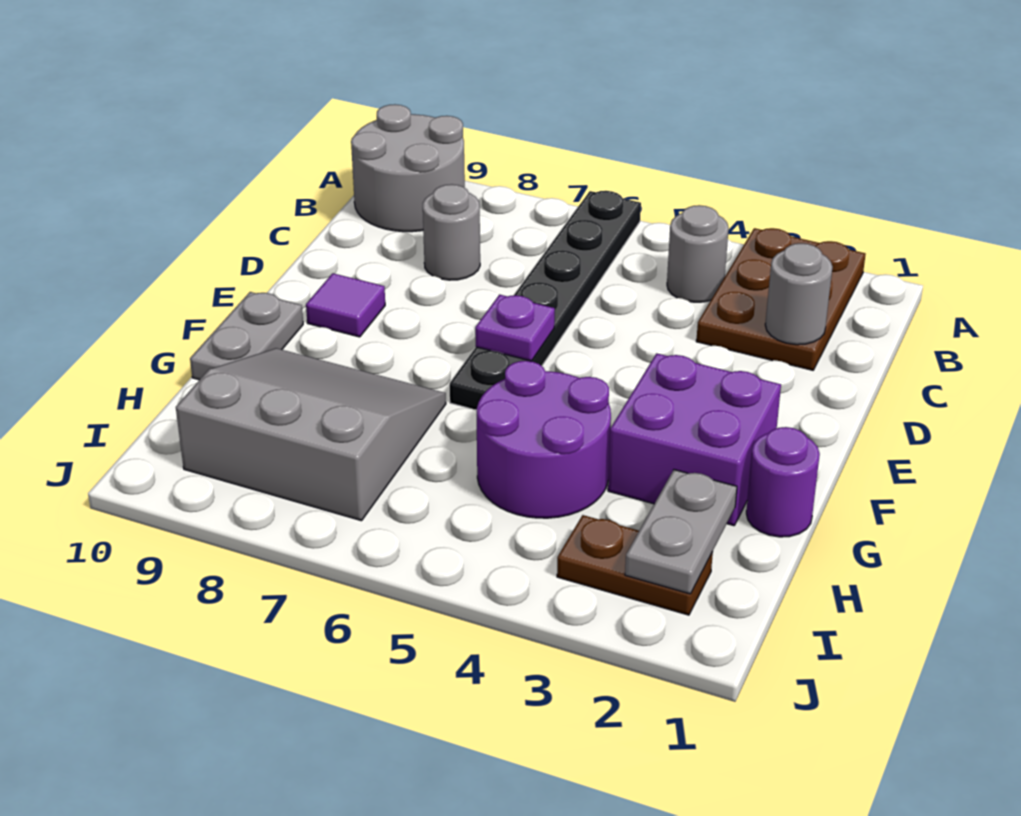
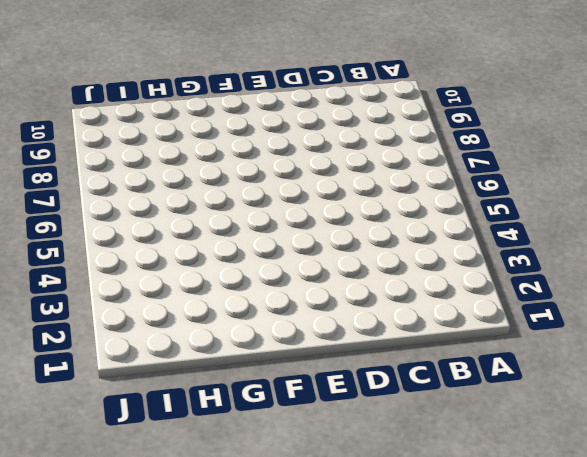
none -> brown plate A2:C3 level 1
none -> black plate A6:F6 level 1
none -> grey round brick A9:B10 level 1

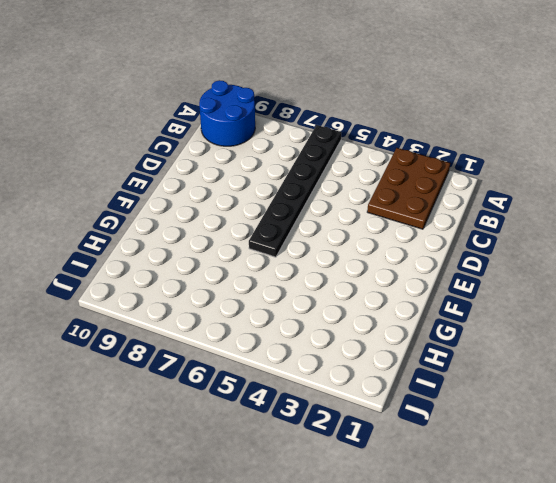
blue round brick A9:B10 level 1 -> grey round brick A9:B10 level 1
none -> grey round brick B4 level 1
none -> grey round brick C8 level 1
none -> purple tile E9 level 1

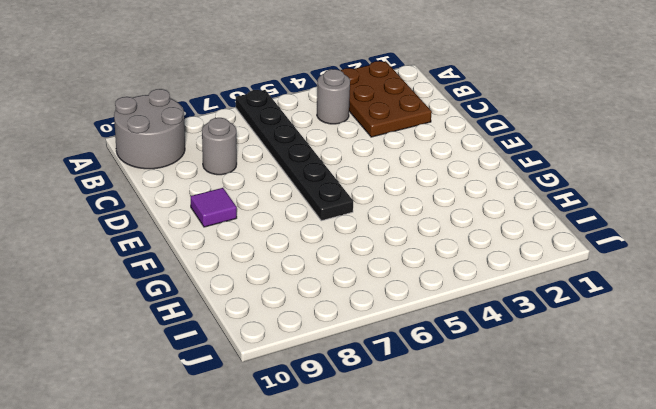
none -> purple brick F2:G3 level 1
none -> grey plate F10:G10 level 1
none -> purple round brick G1 level 1

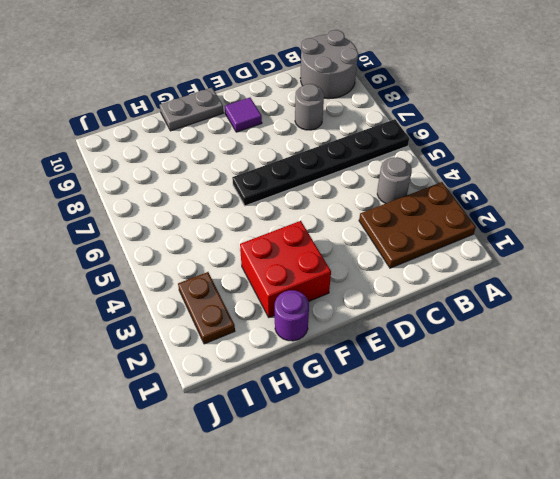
red brick F2:G3 level 1 -> purple brick F2:G3 level 1
none -> purple round brick G4:H5 level 1
none -> grey slope G7:I9 level 1 top I
none -> grey round brick C2 level 2

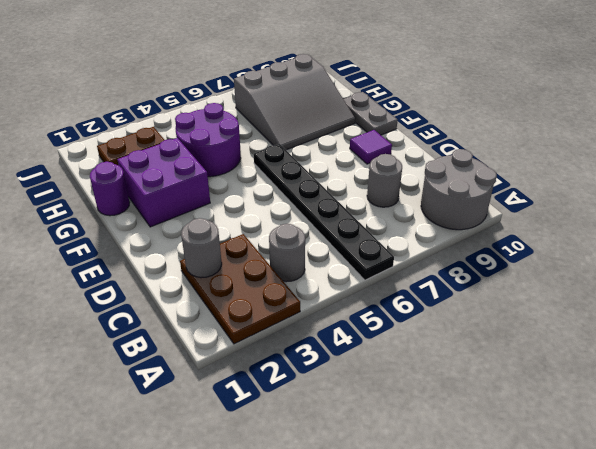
none -> purple plate E6 level 2
none -> grey plate H2:I2 level 2

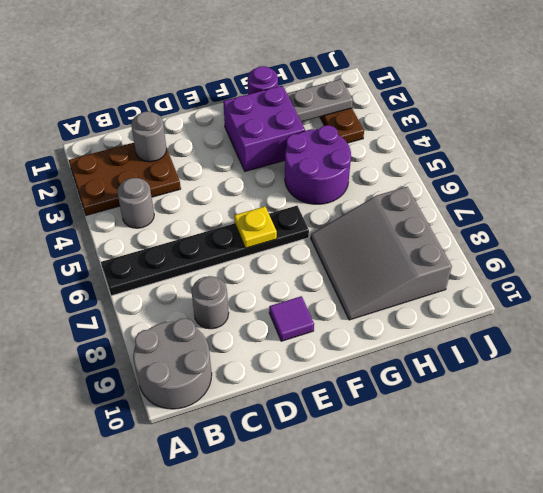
yellow plate E6 level 2 -> purple plate E6 level 2
none -> grey plate F10:G10 level 1

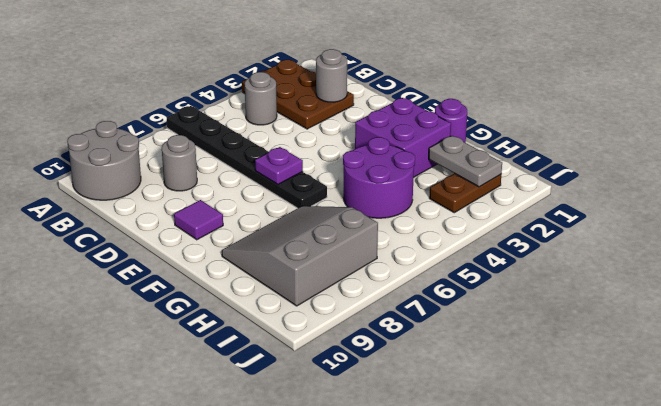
none -> grey plate F10:G10 level 1

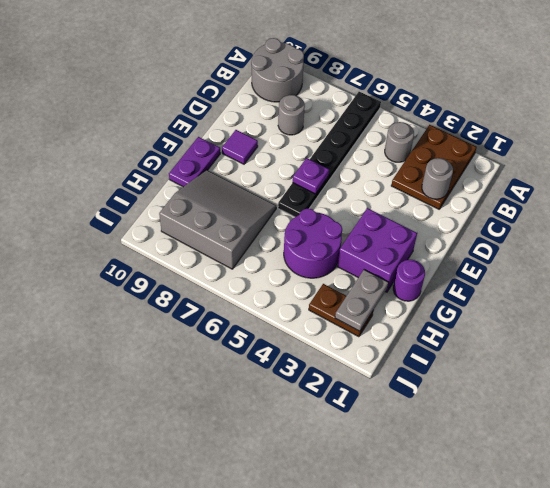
purple plate F10:G10 level 1 -> grey plate F10:G10 level 1

